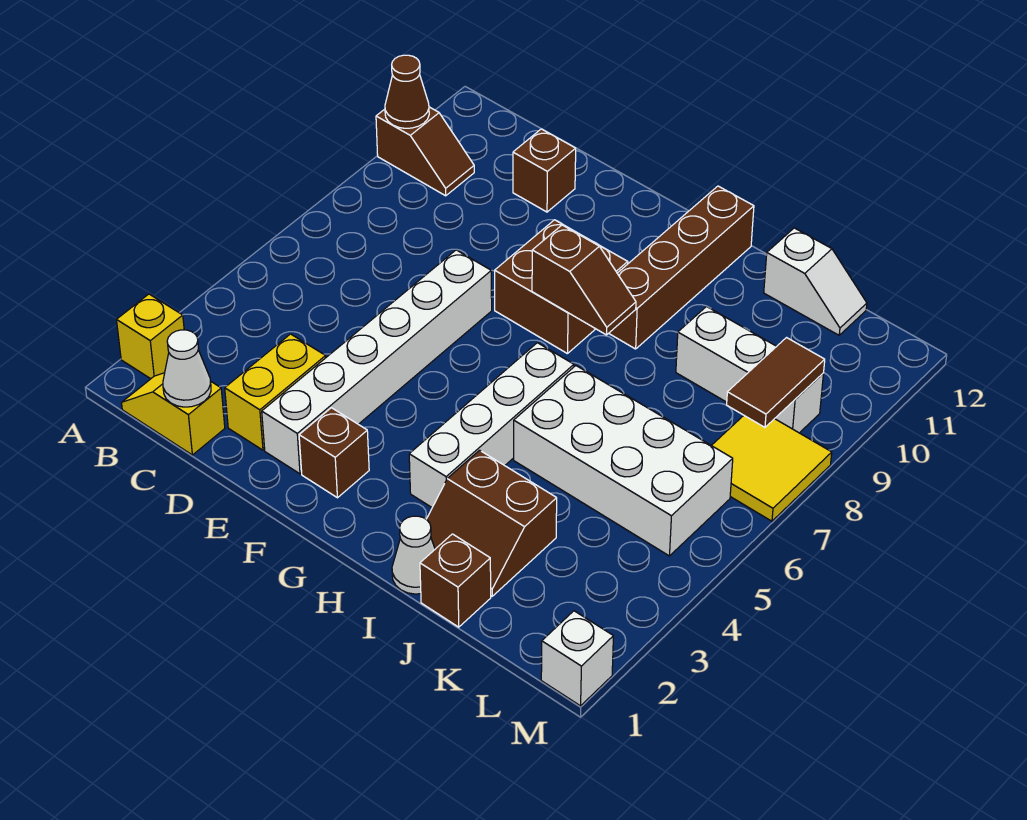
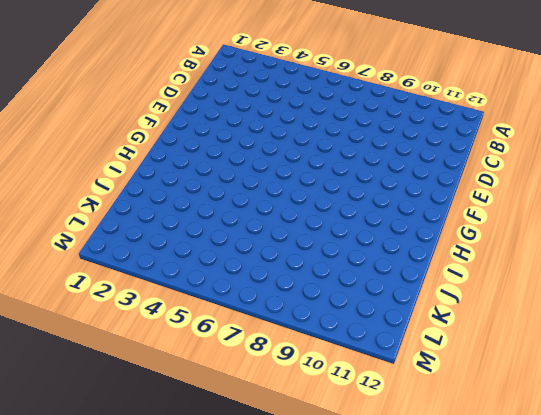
none -> yellow brick A2 level 1
none -> brown slope A10:B10 level 1 top A
none -> yellow slope B1:C1 level 1 top C

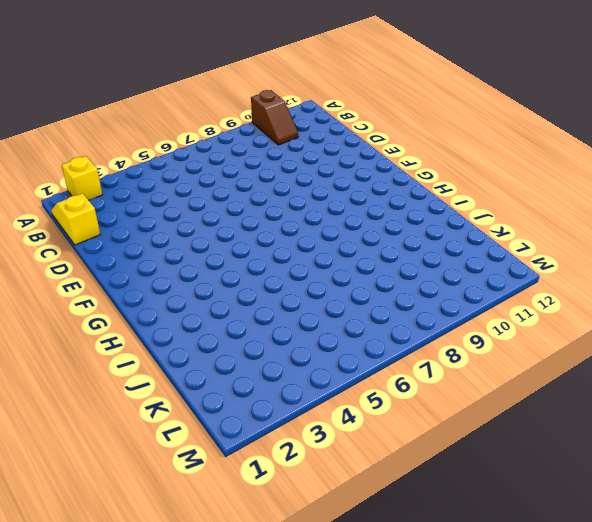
none -> yellow brick D2:D3 level 1
none -> brown brick D11 level 1
none -> white brick E2:E7 level 1

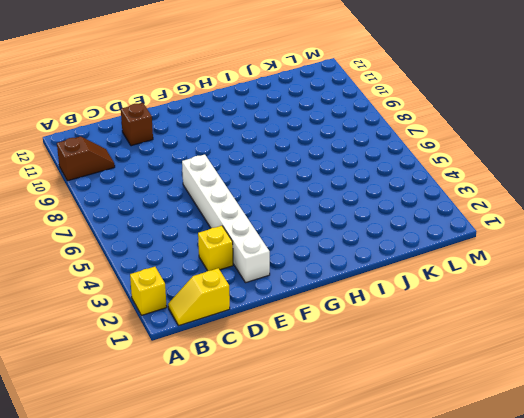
yellow brick D3 level 1 -> yellow brick D2:D3 level 1
none -> brown brick F2 level 1
none -> brown brick F8:G9 level 1
none -> white brick H3:H6 level 1

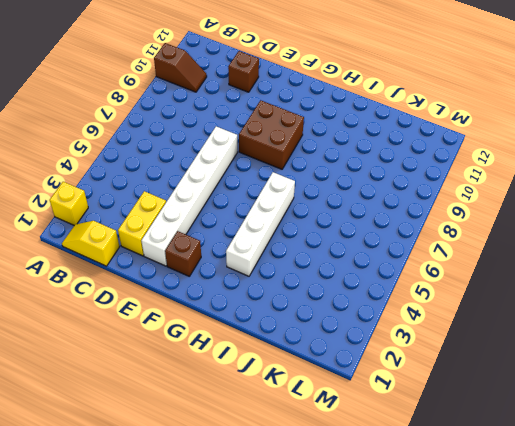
none -> brown brick H9:H12 level 1
none -> white cone I1 level 1
none -> brown slope I2:J3 level 1 top 3

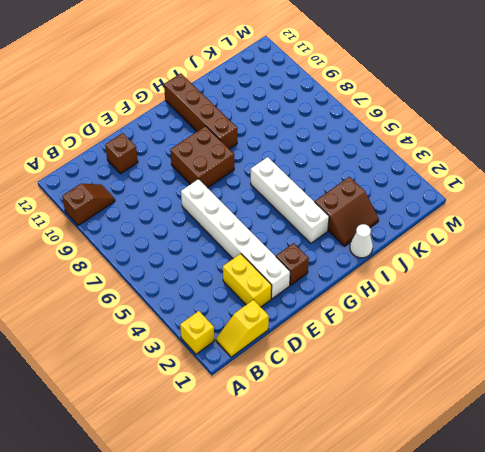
none -> white brick I5:L6 level 1
none -> brown brick J1 level 1
none -> white brick J9:L9 level 1

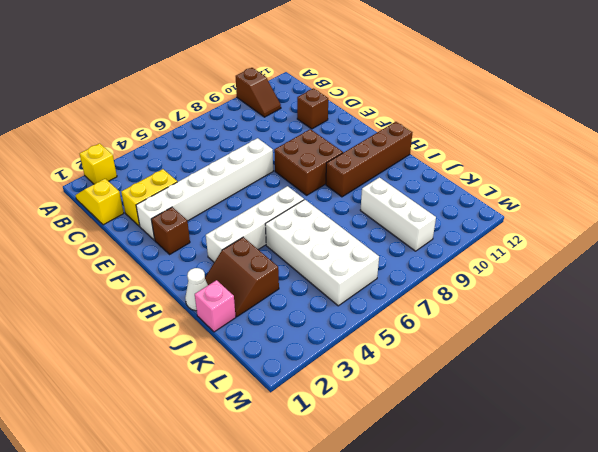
pink brick J1 level 1 -> brown brick J1 level 1
none -> white slope J12:K12 level 1 top J
none -> yellow tile L7:M8 level 1
none -> white brick M1 level 1

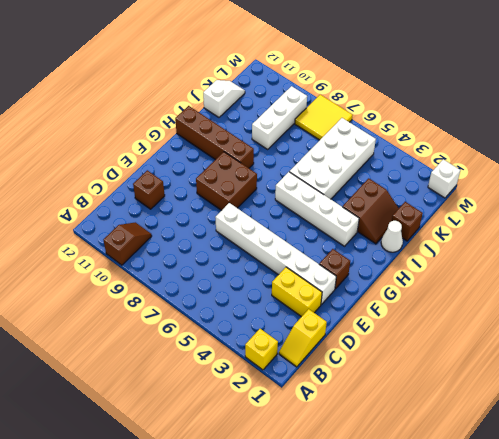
none -> brown cone A10 level 2
none -> white cone C1 level 2
none -> brown slope G8:H8 level 2 top G

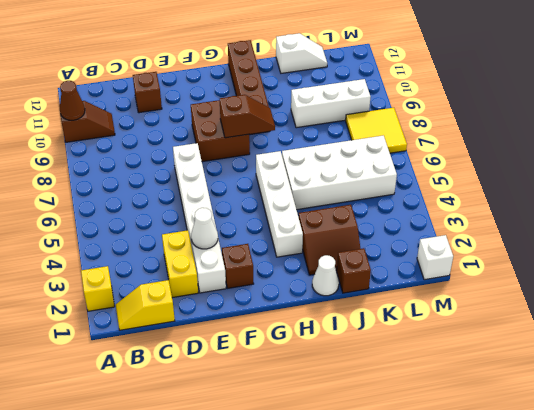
white cone E3 level 2 -> white cone C1 level 2
none -> brown tile L8:L9 level 2

